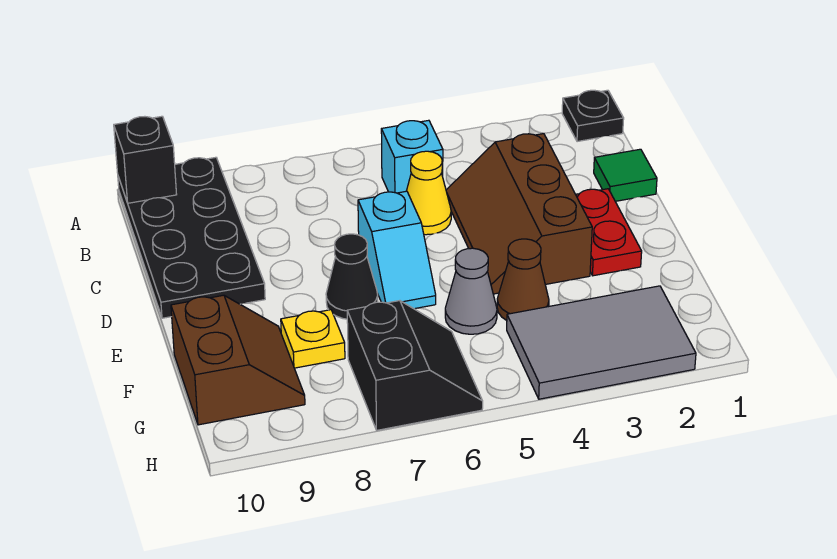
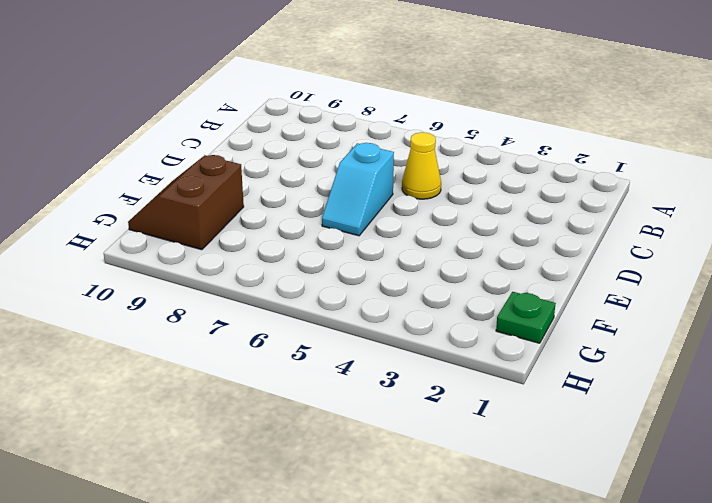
brown slope F9:G10 level 1 top 9 -> brown slope F9:G10 level 1 top 10
green plate G1 level 1 -> none
none -> black plate A1 level 1
none -> black plate A9:D10 level 1
none -> cyan brick B5 level 1

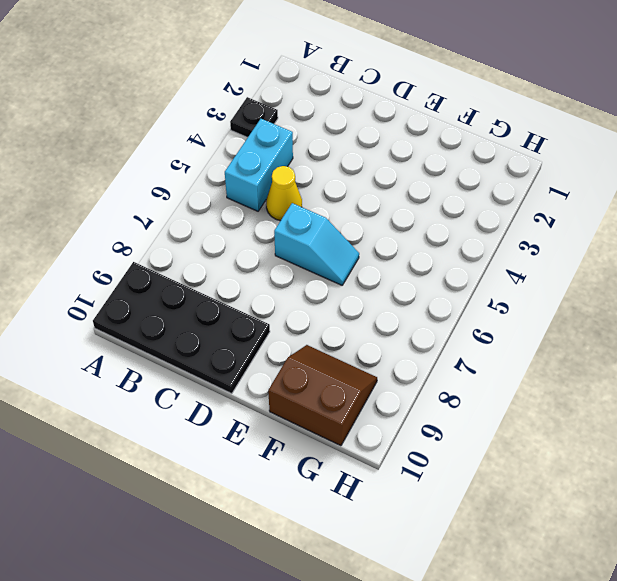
black plate A3 level 1 -> black plate A1 level 1
cyan brick B4:B5 level 1 -> cyan brick B5 level 1
none -> green tile C1 level 1
none -> brown slope C3:E4 level 1 top 3
none -> red plate D2:E2 level 1

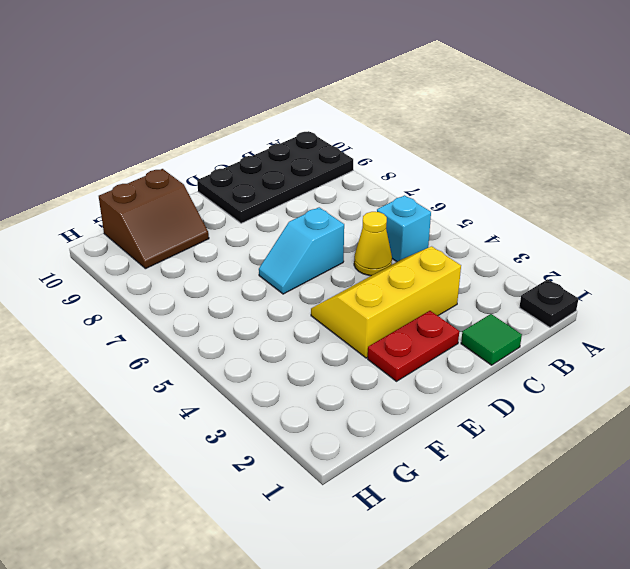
yellow slope C3:E4 level 1 top 3 -> brown slope C3:E4 level 1 top 3
none -> black cone E7 level 1
none -> brown cone F4 level 1
none -> grey cone F5 level 1

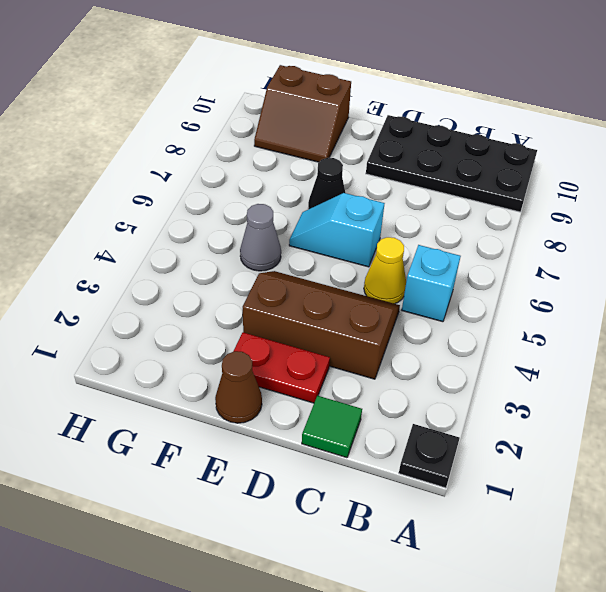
brown cone E1 level 1 -> brown cone F4 level 1
none -> yellow plate F8 level 1
none -> grey tile G2:H4 level 1
none -> black slope G6:H7 level 1 top 7

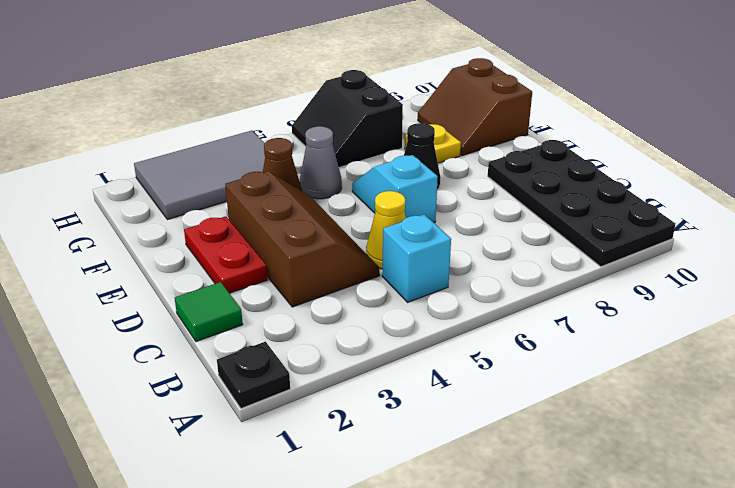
none -> black brick A10 level 2

